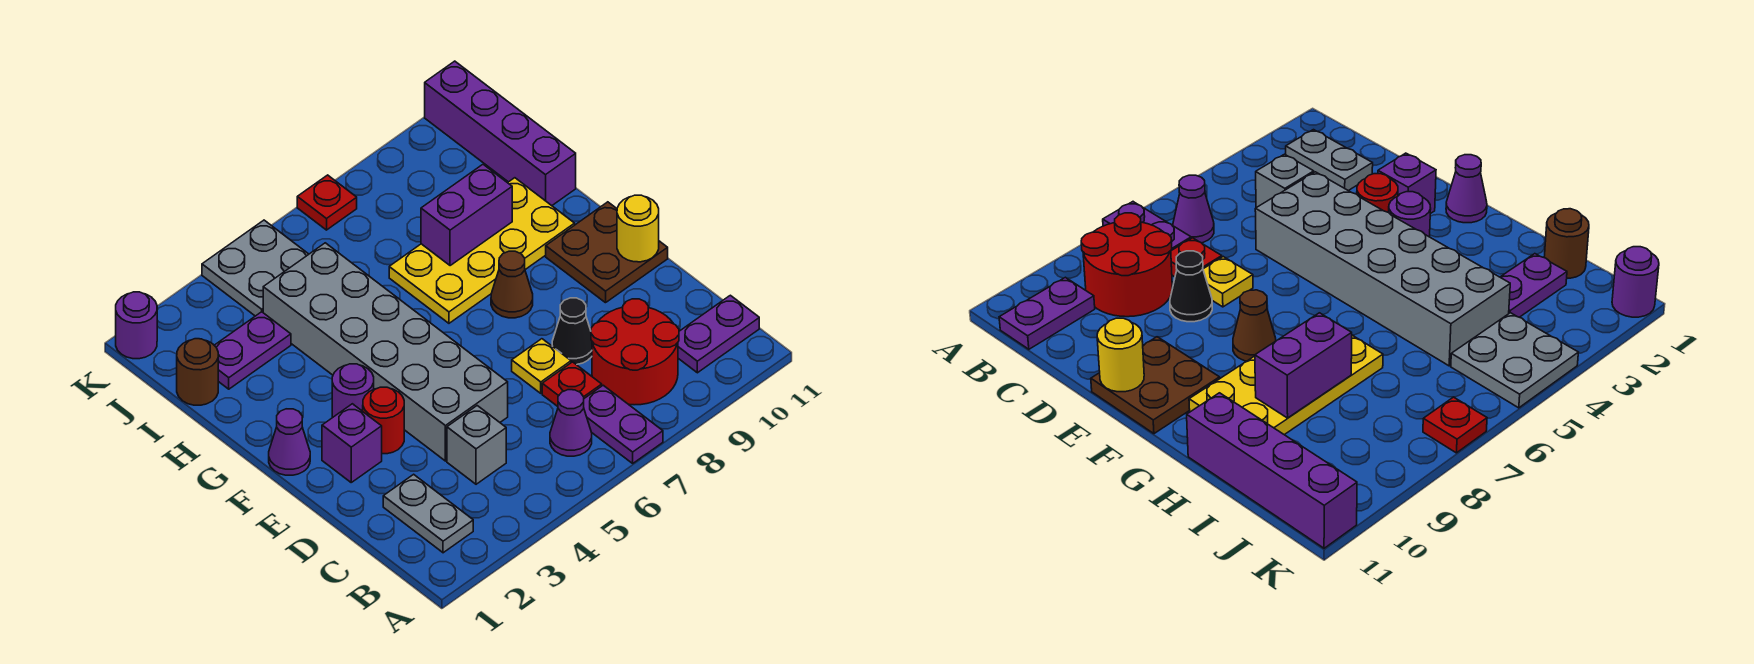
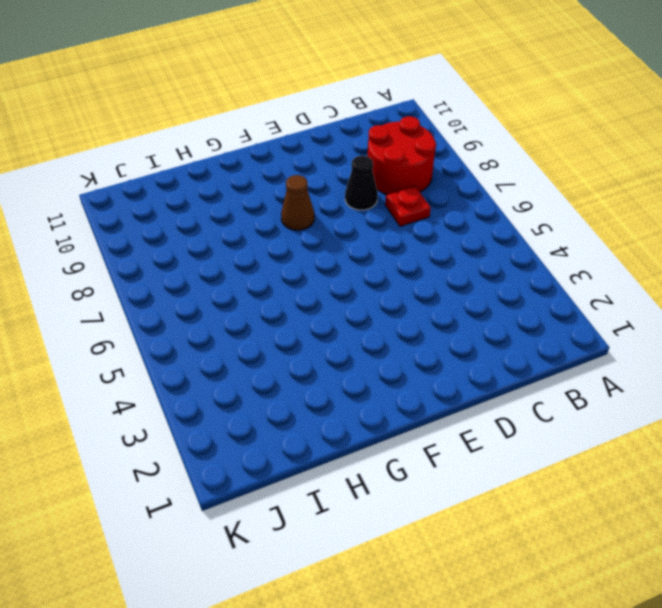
none -> purple plate A7:B7 level 1
none -> grey plate B2:C2 level 1
none -> purple cone B6 level 1

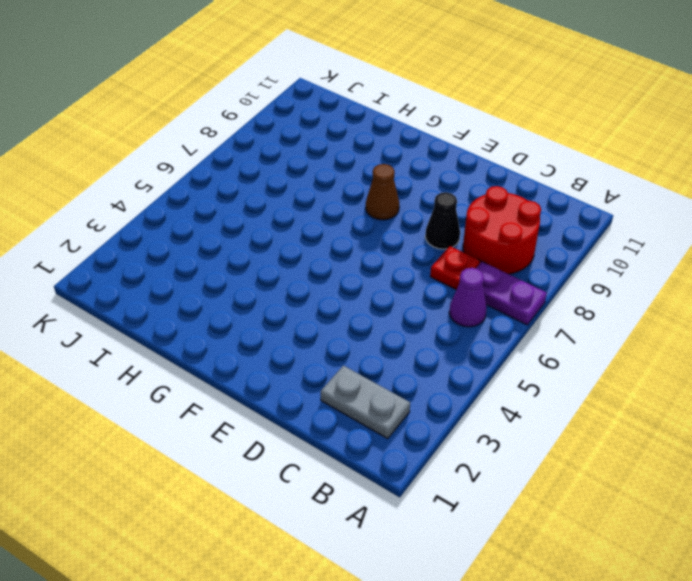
none -> purple plate B10:B11 level 1
none -> grey brick C4 level 1
none -> grey brick D4:I5 level 1

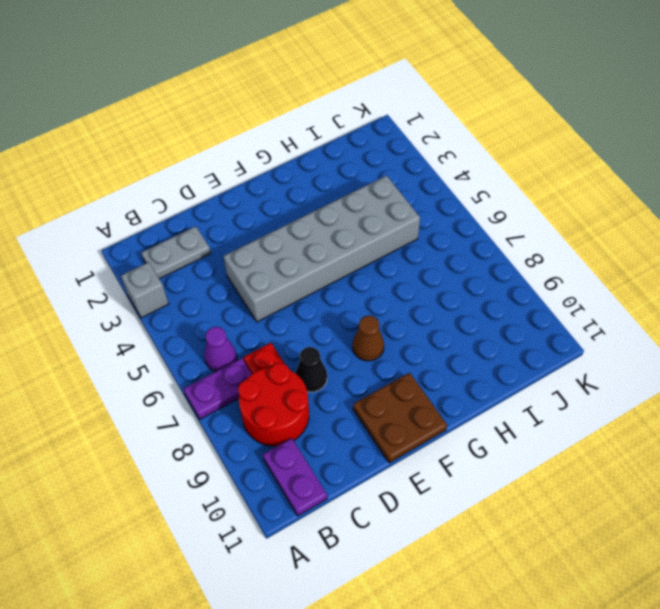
grey brick A3 level 1 -> grey brick C4 level 1
none -> yellow plate D7 level 1
none -> purple brick E2 level 1
none -> red round brick E3 level 1

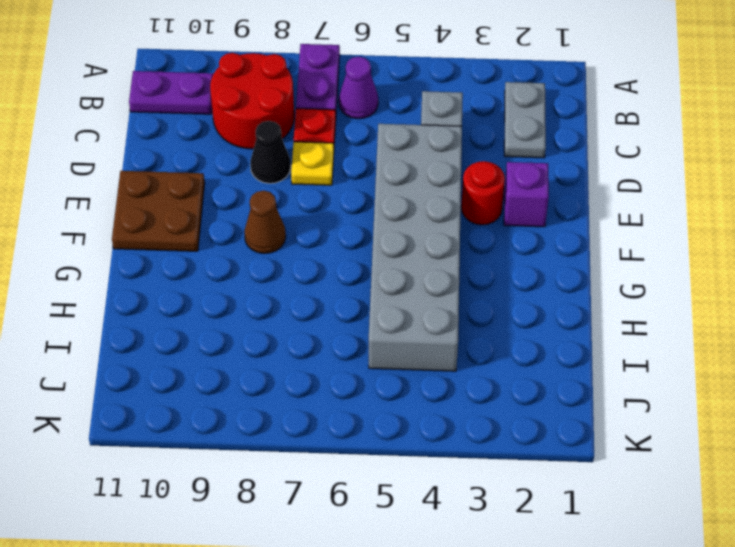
none -> purple cone F1 level 1
none -> purple round brick F3 level 1
none -> yellow plate G7:H10 level 1

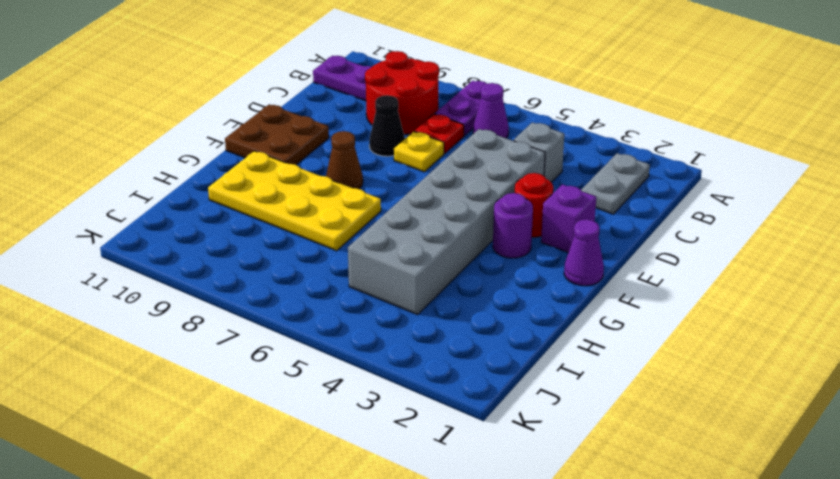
none -> purple brick H11:K11 level 1
none -> brown round brick I1 level 1
none -> purple plate I2:I3 level 1

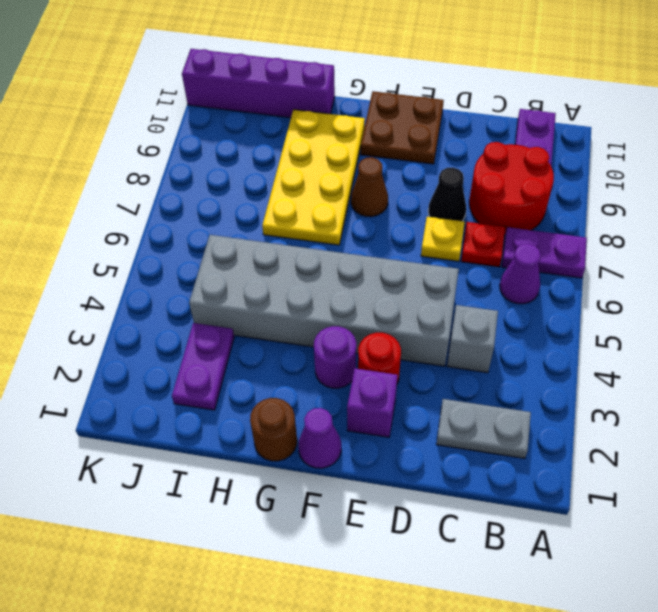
brown round brick G1 level 1 -> brown round brick I1 level 1
none -> grey plate J4:K5 level 1
none -> purple round brick K1 level 1
none -> red plate K7 level 1

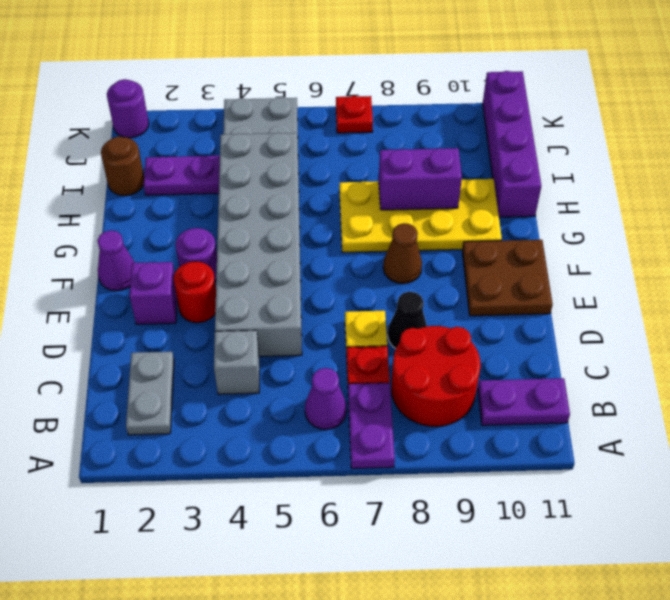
none -> yellow round brick E11 level 2

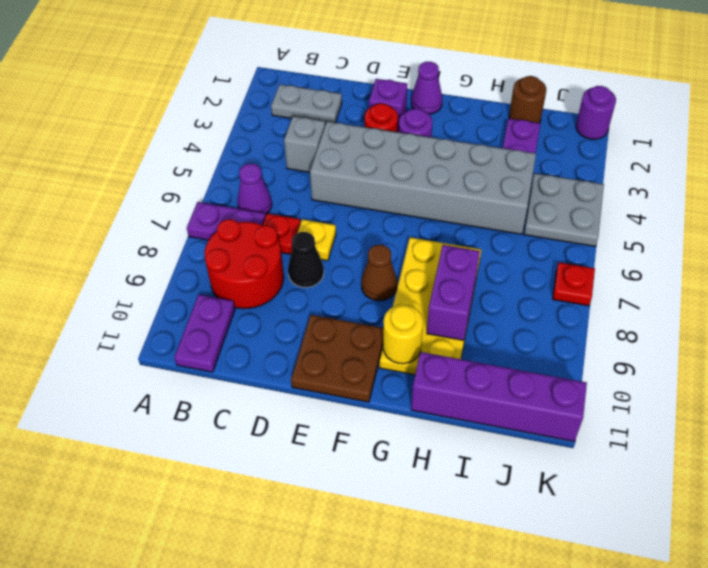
yellow round brick G10 level 2 -> yellow round brick E11 level 2

